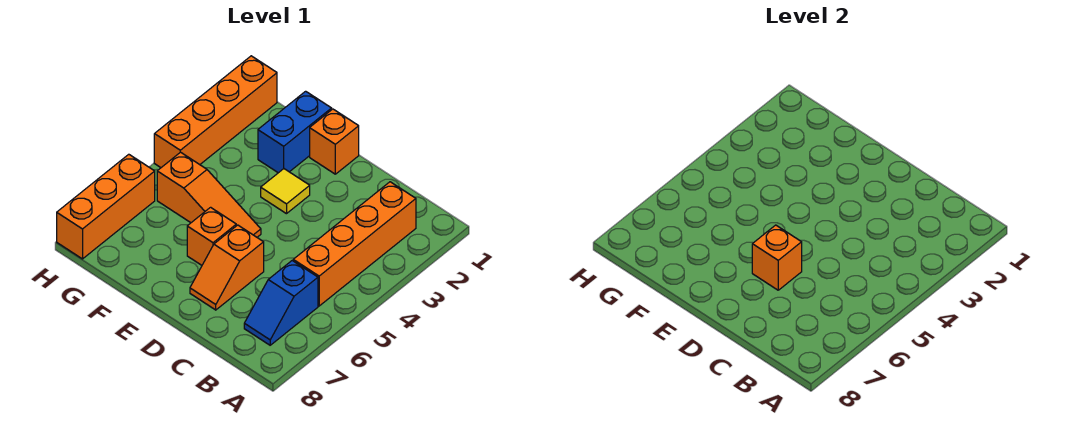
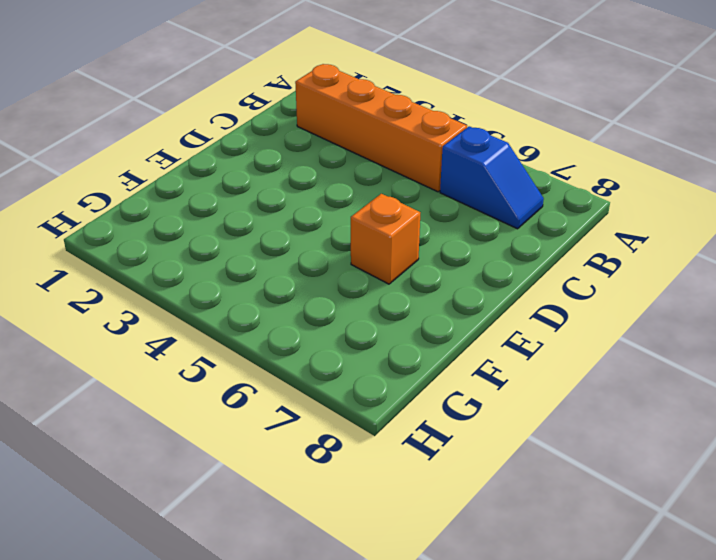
none -> orange slope D6:D7 level 1 top 6
none -> orange brick E1 level 1

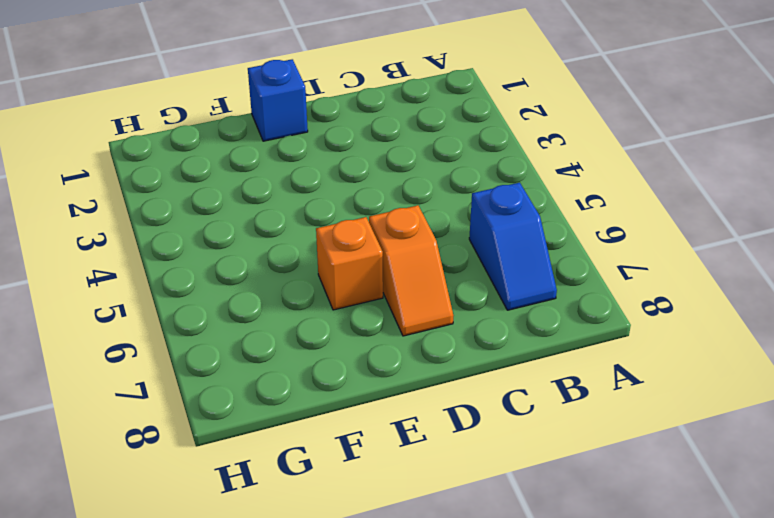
blue brick E1 level 1 -> orange brick E1 level 1
none -> orange brick B2:B5 level 1
none -> yellow tile E3 level 1

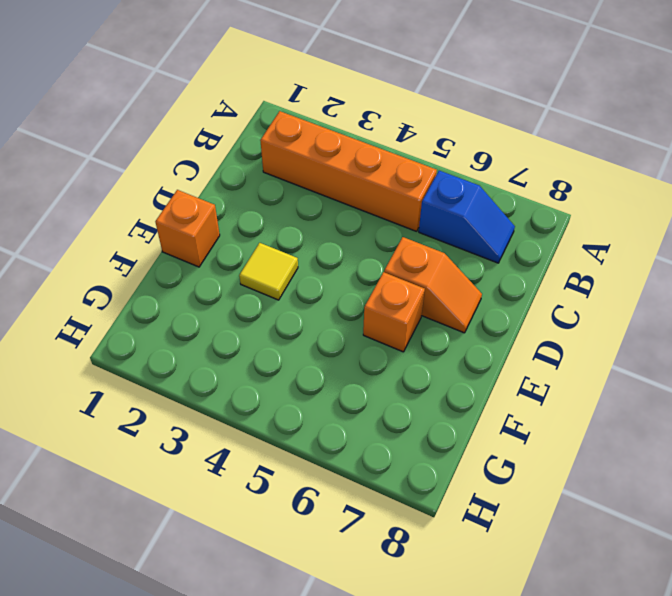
none -> orange slope E5:G5 level 1 top G
none -> blue brick F1:F2 level 1

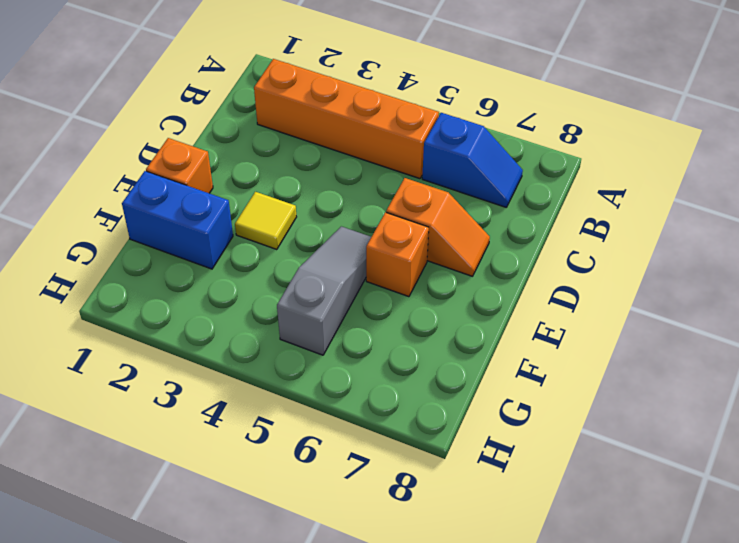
grey slope E5:G5 level 1 top G -> orange slope E5:G5 level 1 top G
none -> orange brick H1:H4 level 1
none -> orange brick H6:H8 level 1

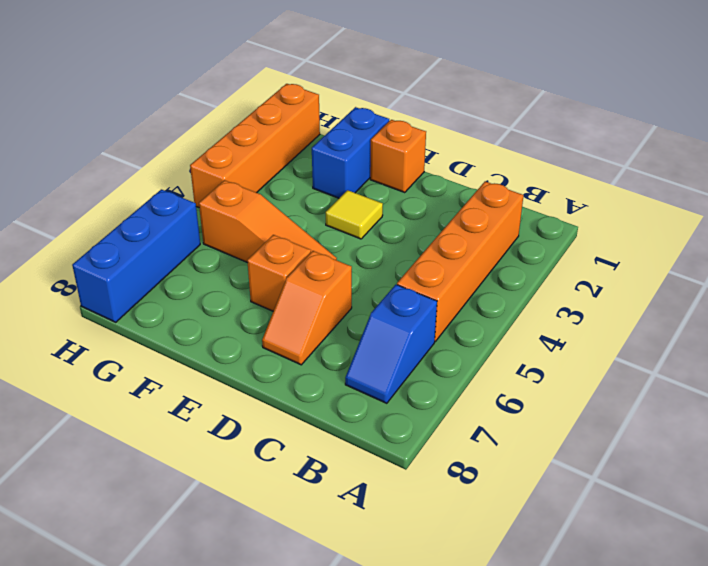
blue brick H6:H8 level 1 -> orange brick H6:H8 level 1
none -> orange brick D6 level 2

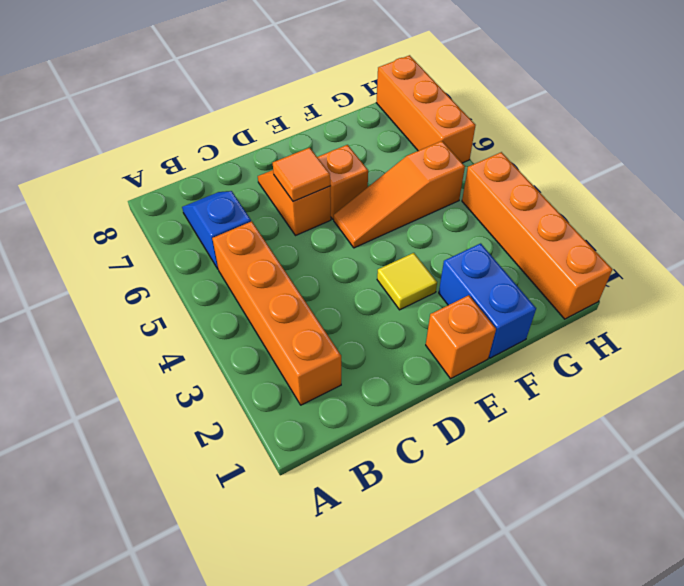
orange tile D6 level 2 -> orange brick D6 level 2

